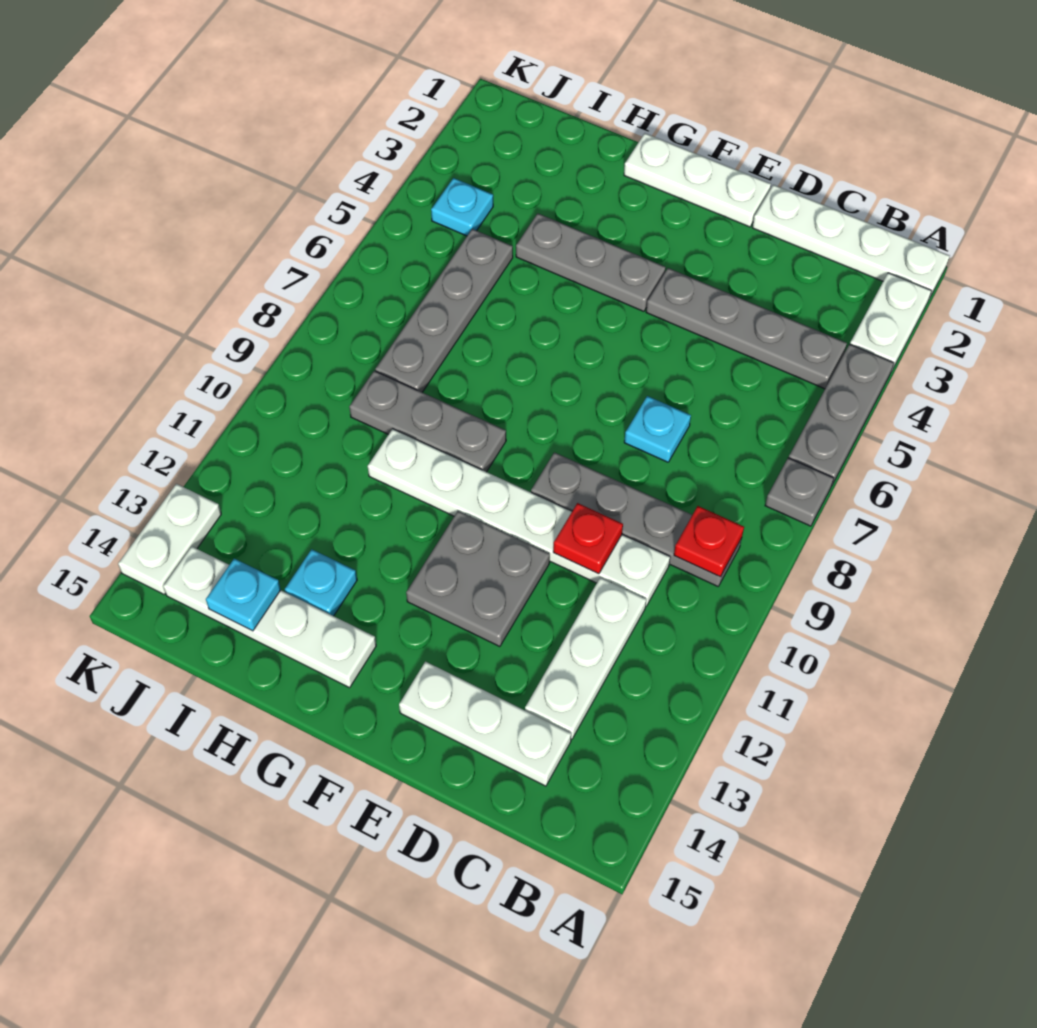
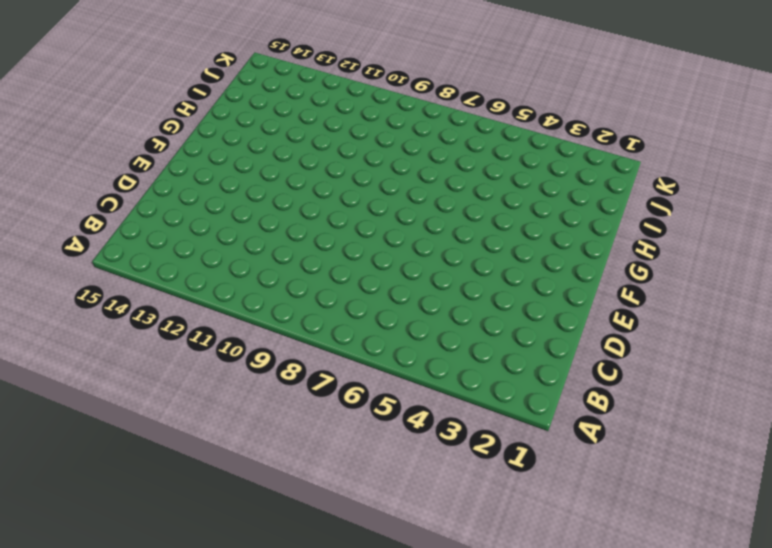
none -> white plate A1:D1 level 1
none -> white plate A2:A3 level 1
none -> grey plate A4:A6 level 1

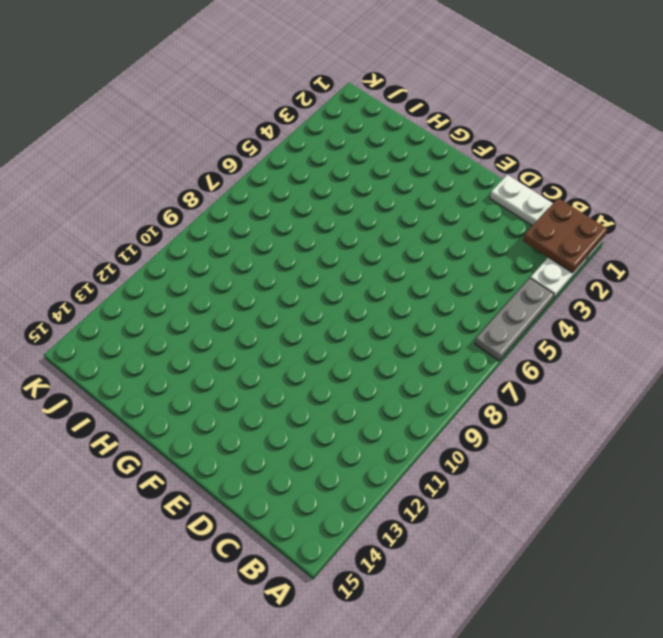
brown plate A1:B2 level 2 -> none
none -> grey plate A7 level 1
none -> grey plate B4:E4 level 1
none -> grey plate B9:E9 level 1

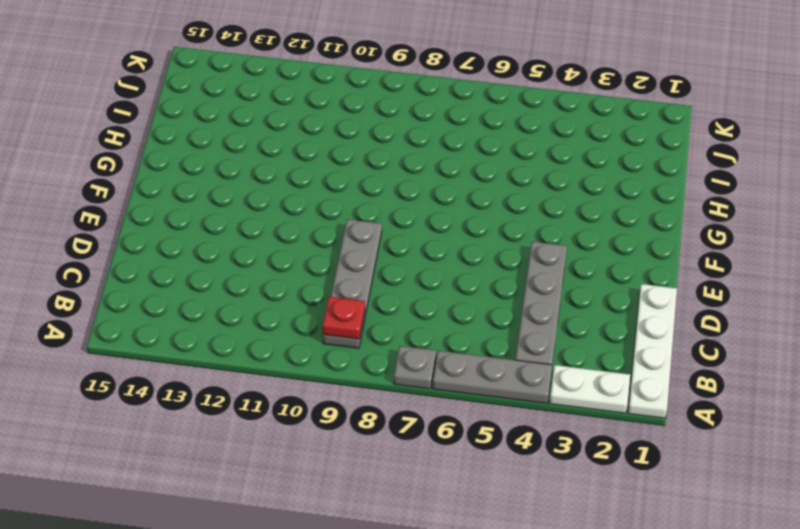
none -> white plate C10:H10 level 1
none -> white plate C11:C13 level 1
none -> white plate C14:E14 level 1

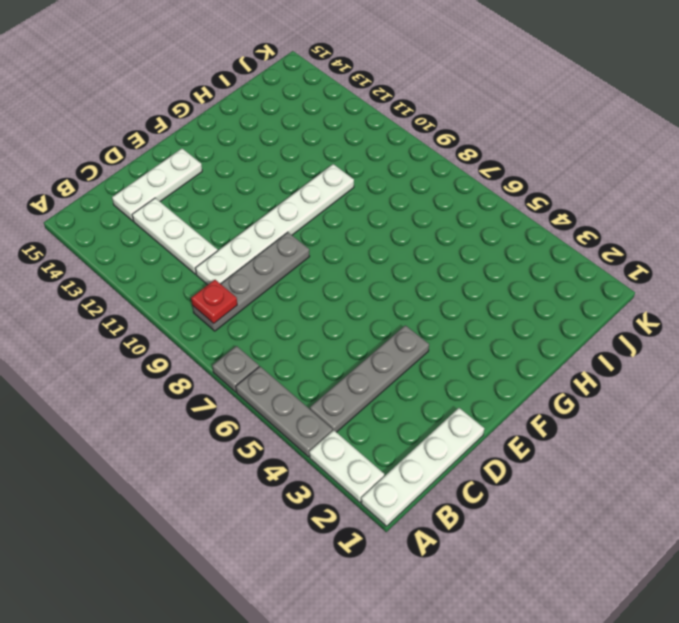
none -> cyan plate D7 level 1
none -> white plate E1:G1 level 1
none -> grey plate E11:F12 level 1

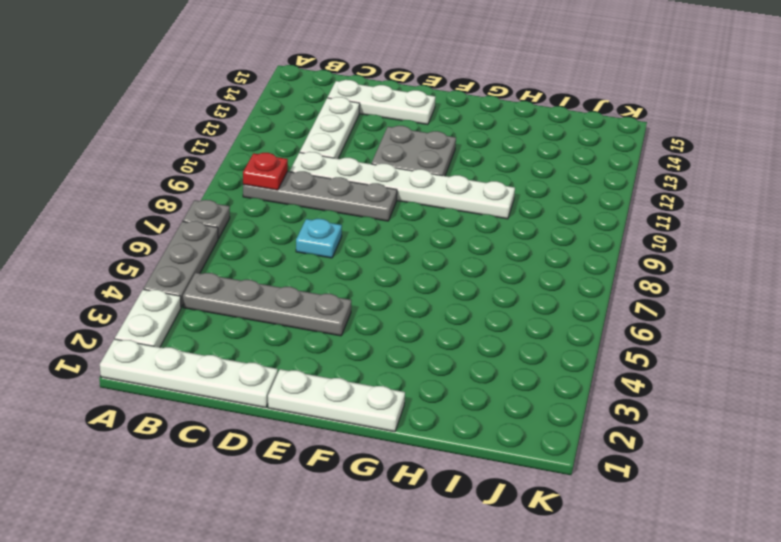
none -> grey plate F4:H4 level 1
none -> grey plate G9:I9 level 1
none -> white plate G14:J14 level 1

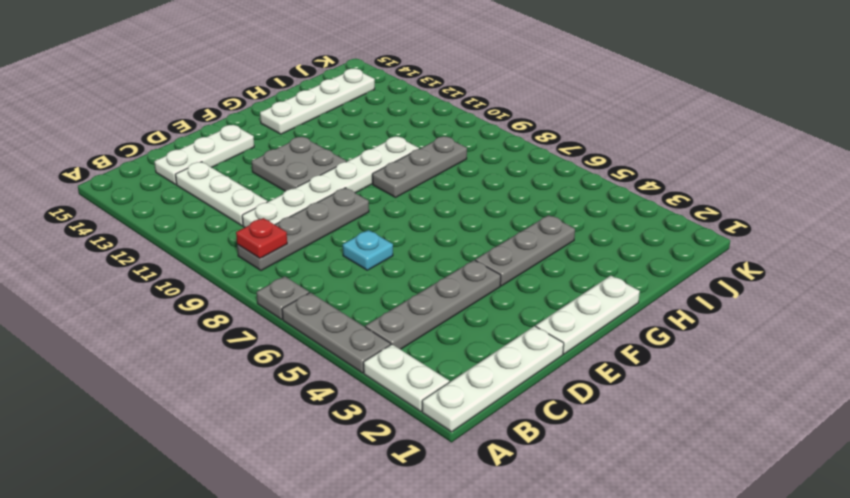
none -> cyan plate H13 level 1
none -> grey plate I5:I8 level 1
none -> cyan plate J4 level 1

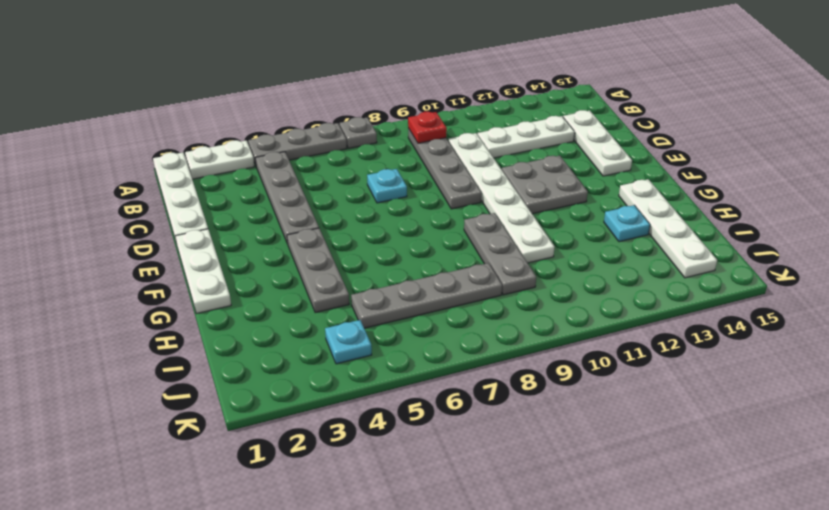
none -> white plate K13:K14 level 1
none -> red plate D10 level 2
none -> cyan plate I14 level 2

